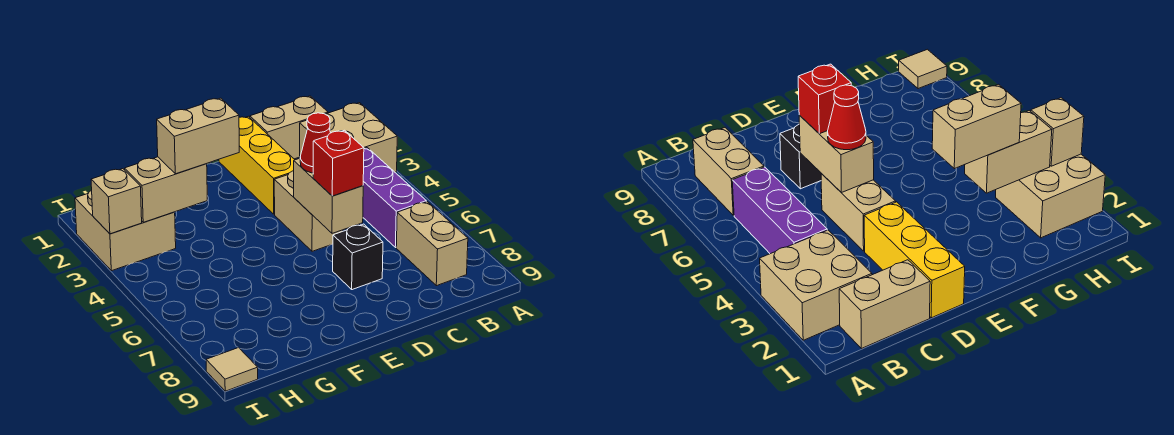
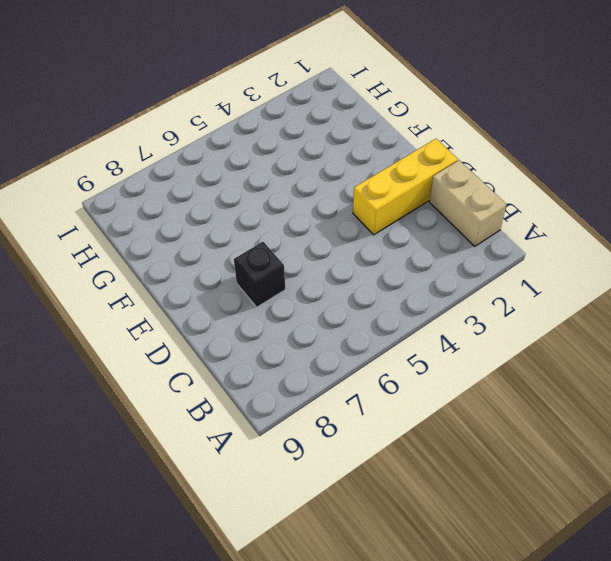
none -> tan brick A2:B3 level 1
none -> purple brick B4:B6 level 1
none -> tan brick B7:B8 level 1

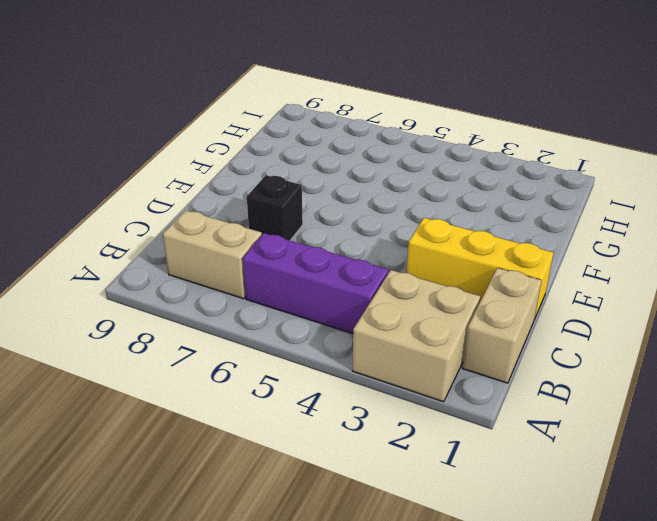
none -> tan brick D4:D5 level 1
none -> tan brick H2:I3 level 1
none -> tan tile I9 level 1

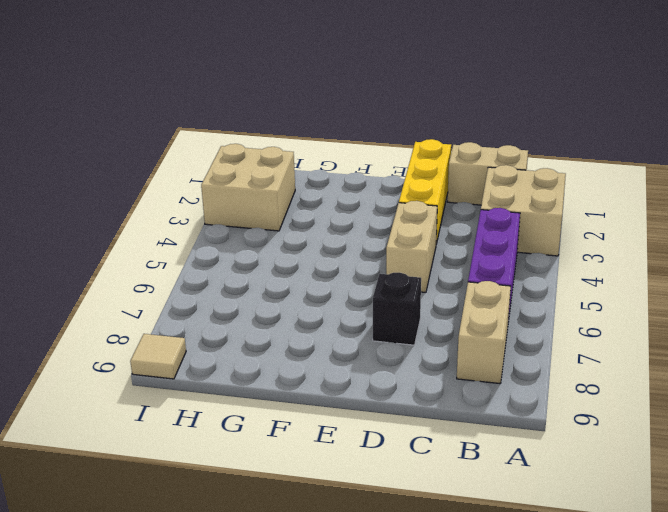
none -> tan brick D5:D6 level 2
none -> tan brick G3:H3 level 2
none -> tan brick I3 level 2

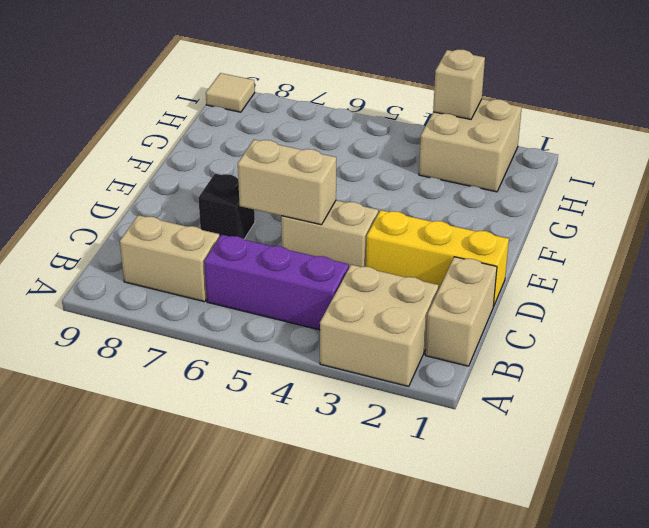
none -> tan brick G3:H3 level 2
none -> red cone D5 level 3
none -> red brick D6 level 3

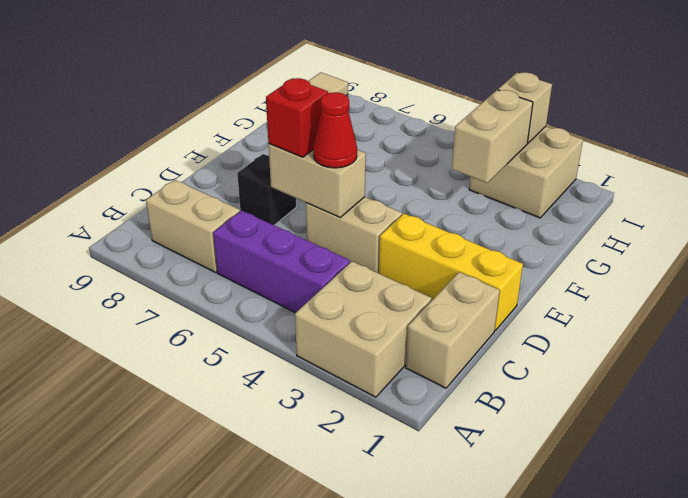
none -> tan brick F3:G3 level 3

